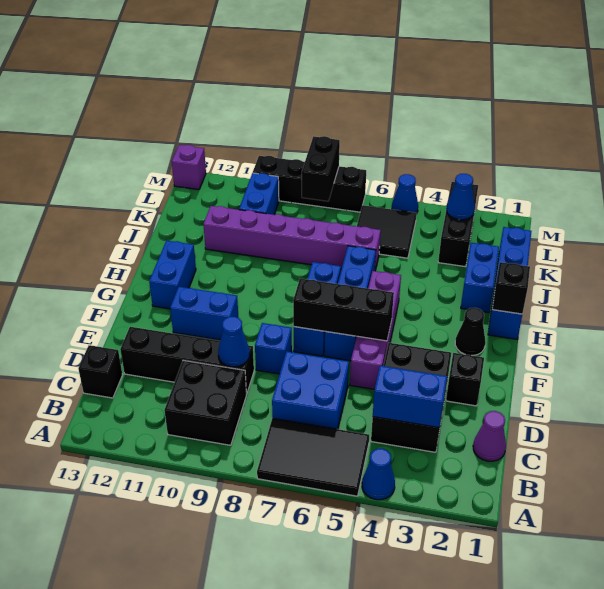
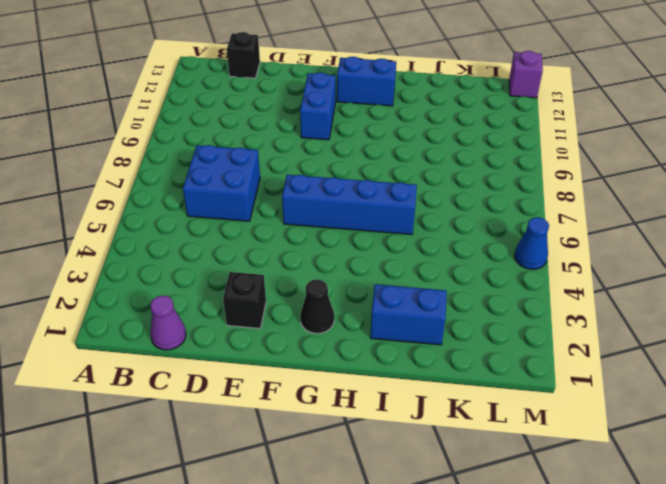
none -> blue cone A4 level 1
none -> black tile A5:B7 level 1
none -> black brick B9:C10 level 1
none -> black brick C3:E4 level 1

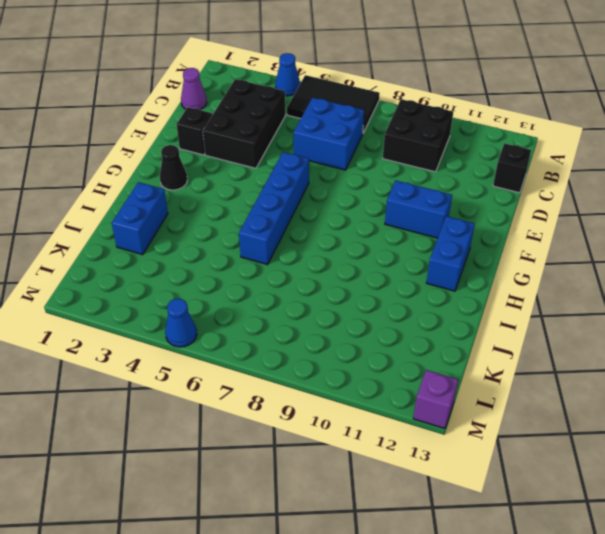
none -> black brick D9:D12 level 1
none -> purple brick E5:H5 level 1
none -> blue brick E8 level 1
none -> blue brick F7:H7 level 1

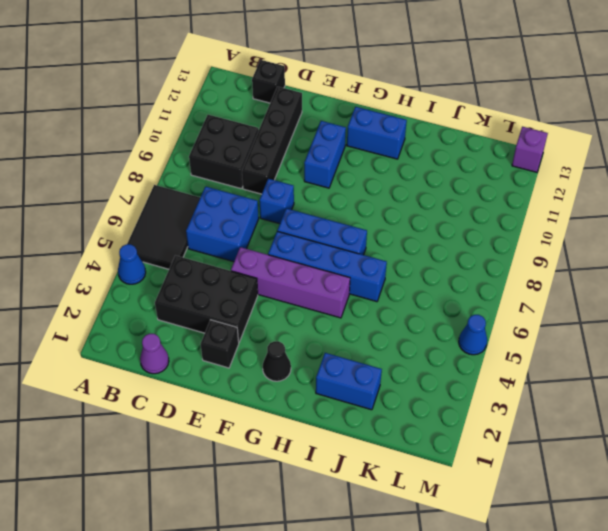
none -> blue brick H1:K1 level 1
none -> purple brick J6:J11 level 1
none -> black brick K3:M3 level 1
none -> black tile K5:L6 level 1

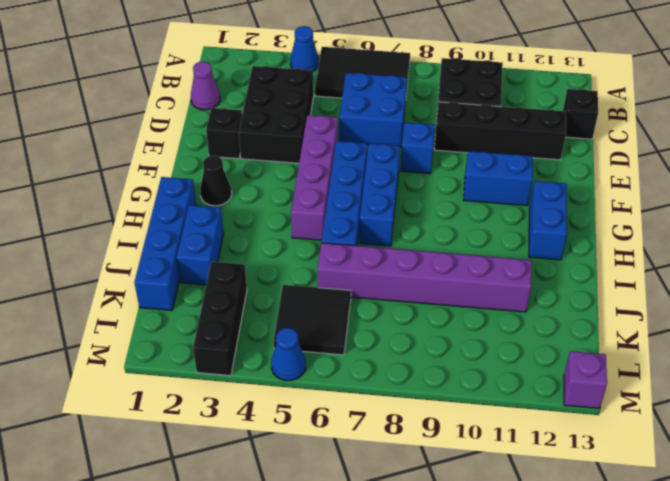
none -> blue brick K10:L10 level 1
none -> black brick M7:M10 level 1
none -> blue brick C3:C4 level 2
none -> blue cone D9 level 2

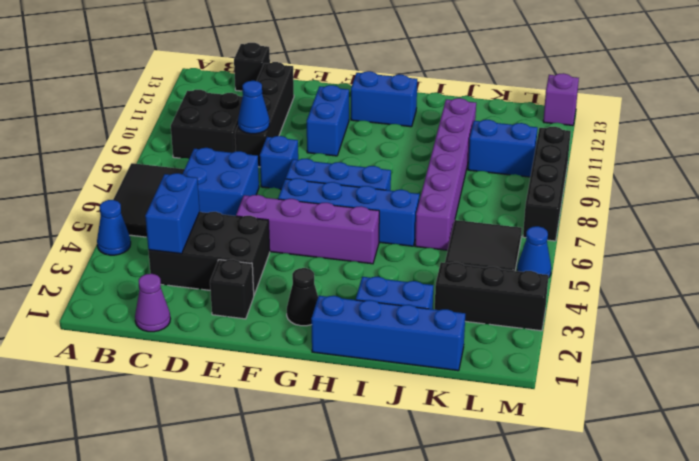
none -> black brick F5:F7 level 2
none -> black brick H1 level 2
none -> blue cone L3 level 2
none -> black brick L8:M8 level 2

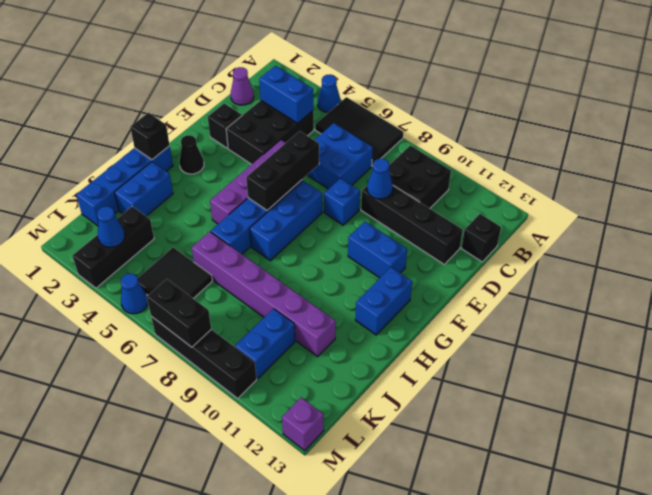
black brick E6:G6 level 2 -> black brick F5:F7 level 2
black brick M7:M8 level 2 -> black brick L8:M8 level 2

